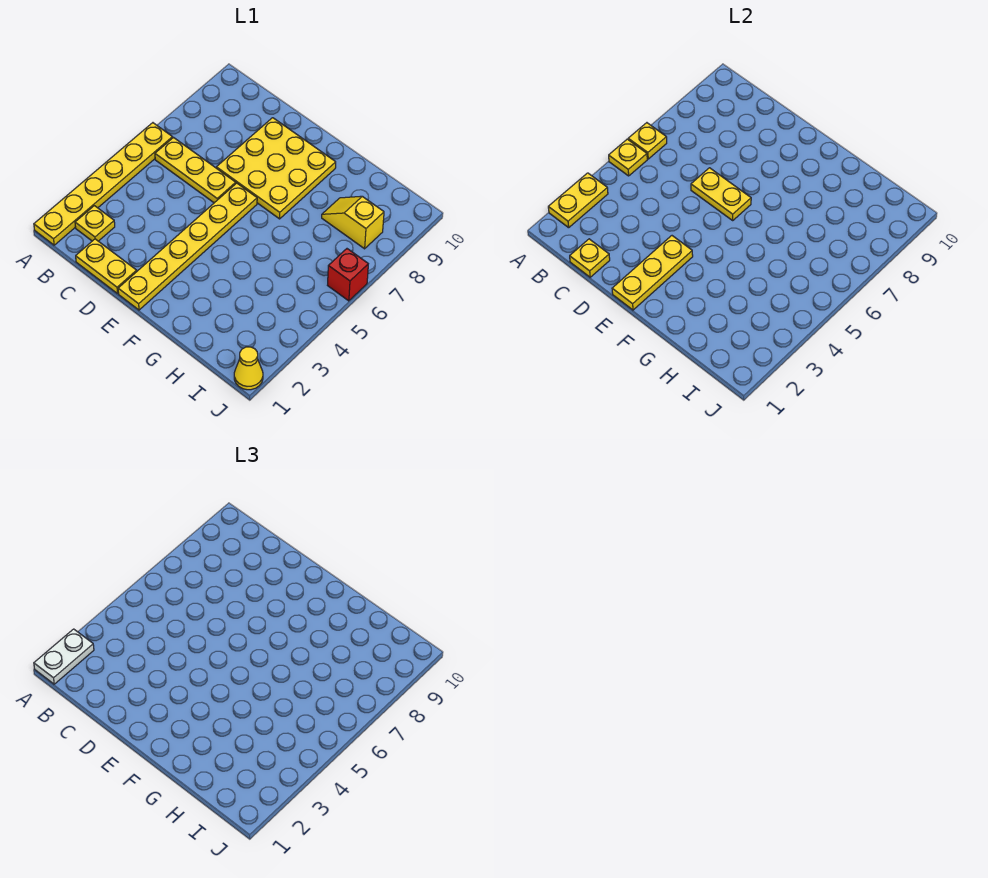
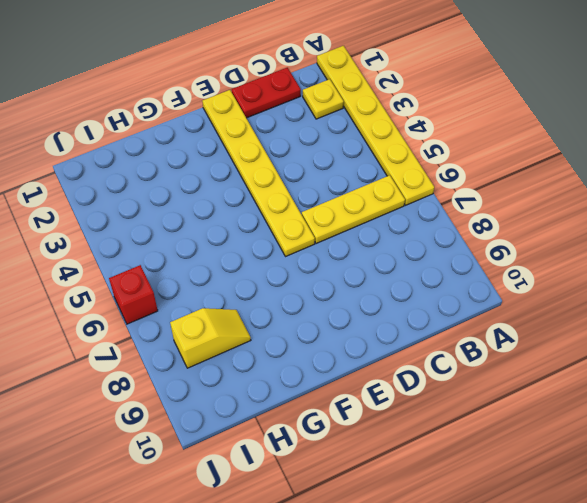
red plate C1:D1 level 1 -> yellow plate C1:D1 level 1
none -> yellow plate D7:F9 level 1
none -> yellow cone J1 level 1
none -> yellow plate A2:A3 level 2

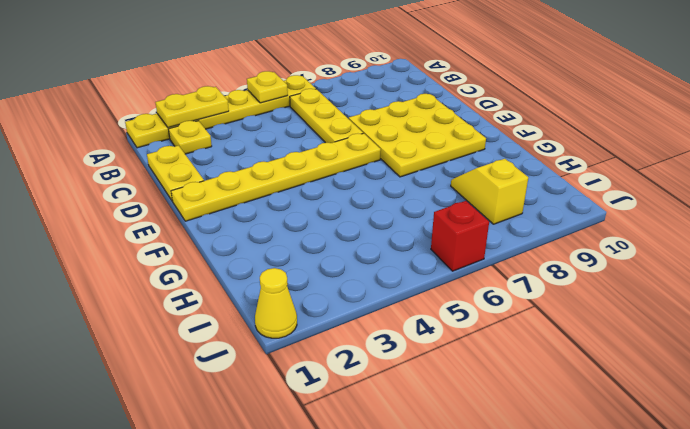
none -> yellow plate A6 level 2
none -> yellow plate C1 level 2
none -> yellow plate D6:E6 level 2

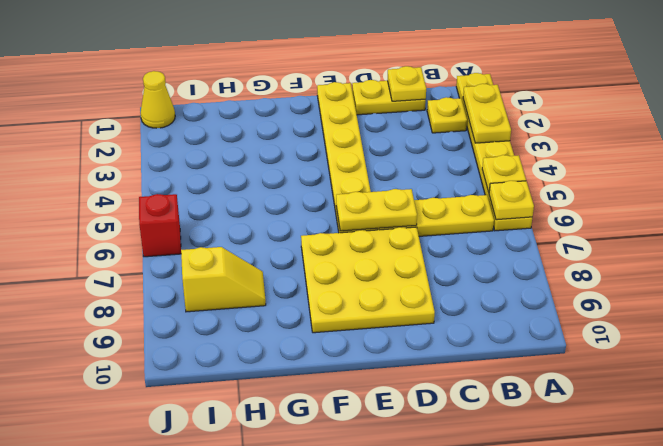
none -> yellow plate E1:E3 level 2
none -> white plate A1:A2 level 3

